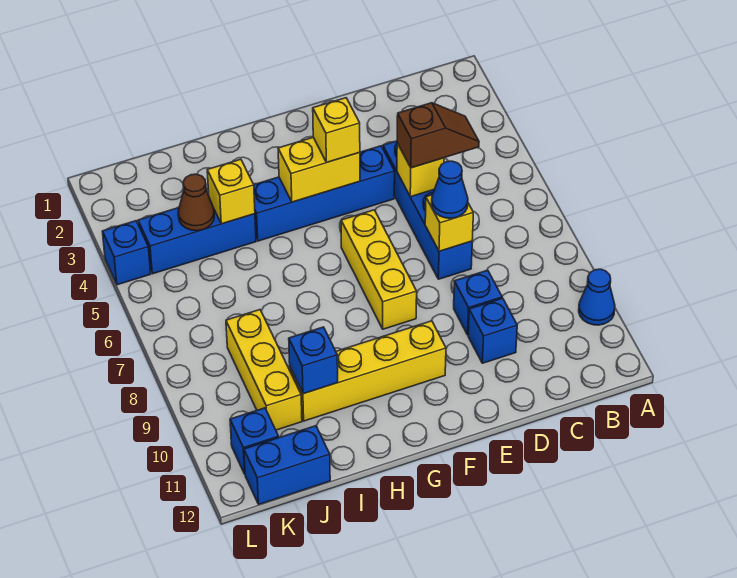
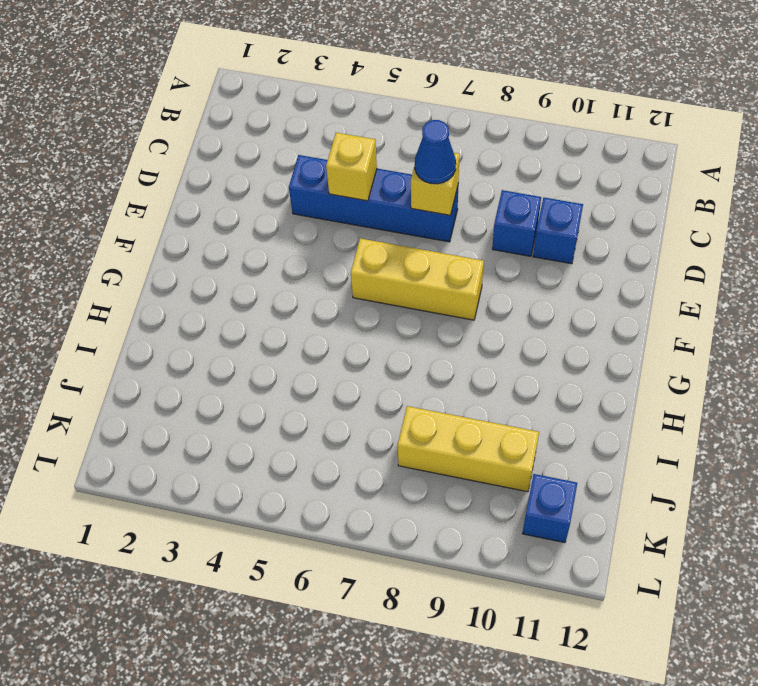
none -> blue cone A10 level 1
none -> blue brick E4:H4 level 1
none -> yellow brick F10:I10 level 1

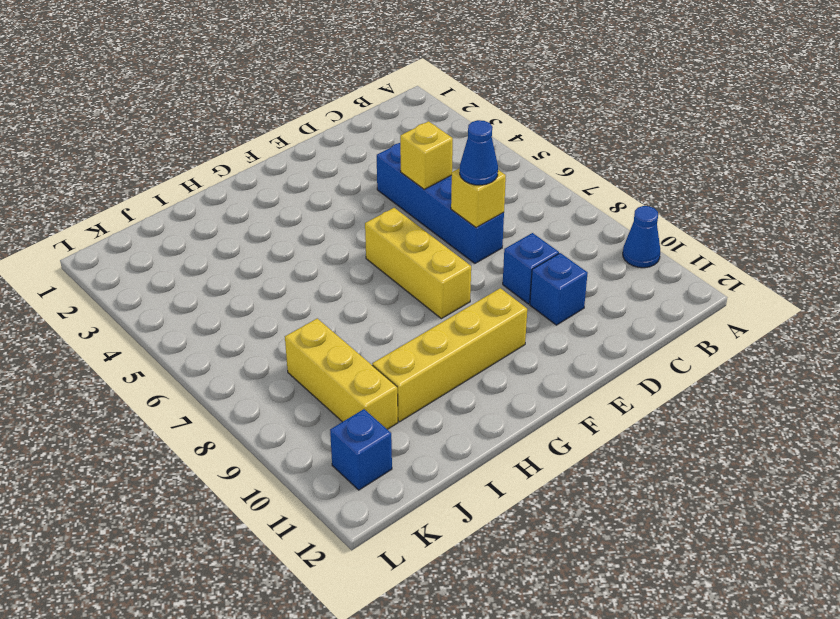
none -> blue brick E4:H4 level 1
none -> blue brick I4:K4 level 1
none -> blue brick J12:K12 level 1

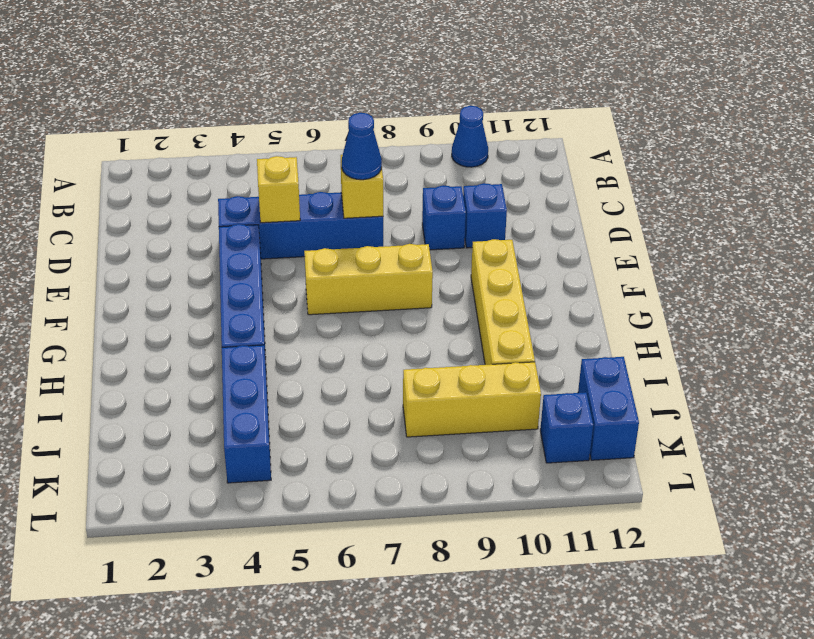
none -> blue brick L4 level 1
none -> yellow brick F4:G4 level 2
none -> yellow brick I4 level 2

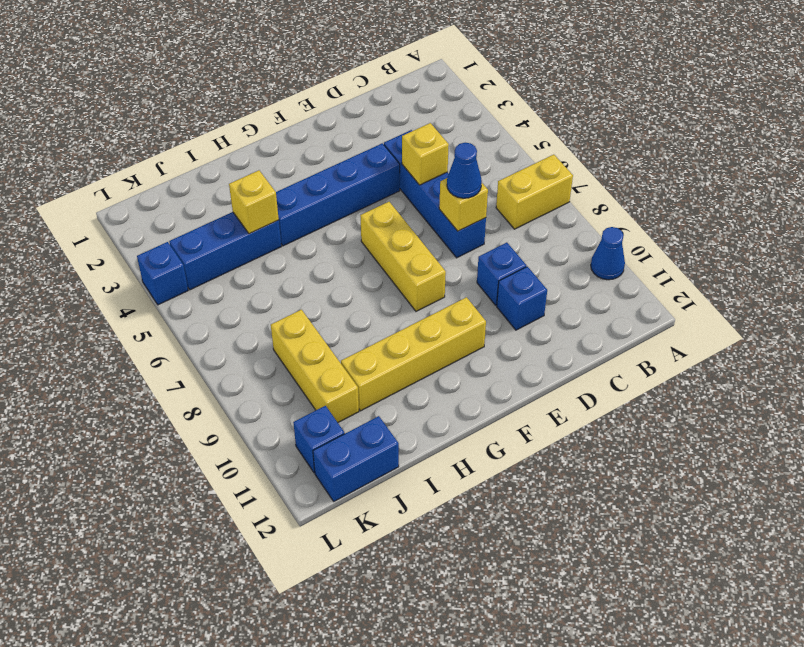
yellow brick A7:B7 level 1 -> yellow brick F4:G4 level 2
none -> blue brick I10 level 2
none -> brown cone J4 level 2
none -> brown slope C5:D5 level 3 top D

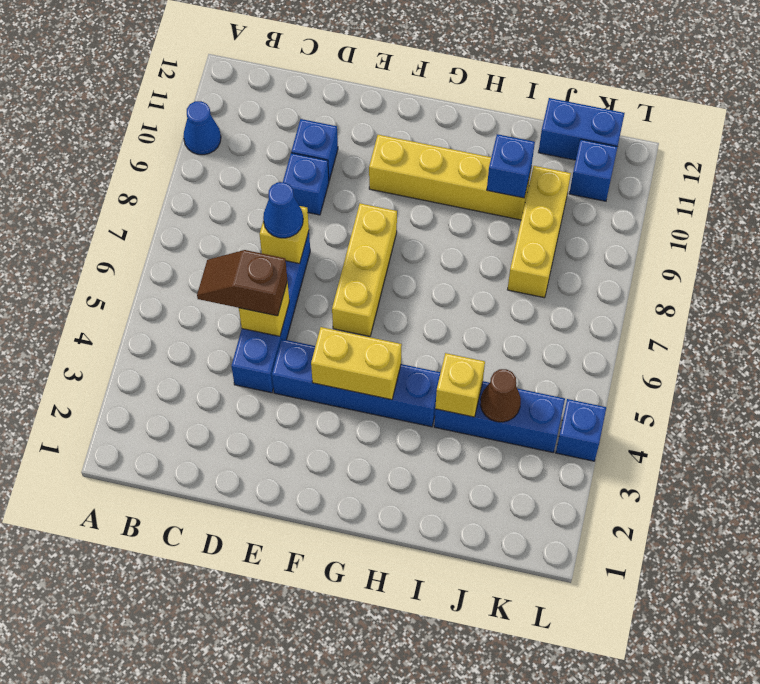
none -> yellow brick F4 level 3

